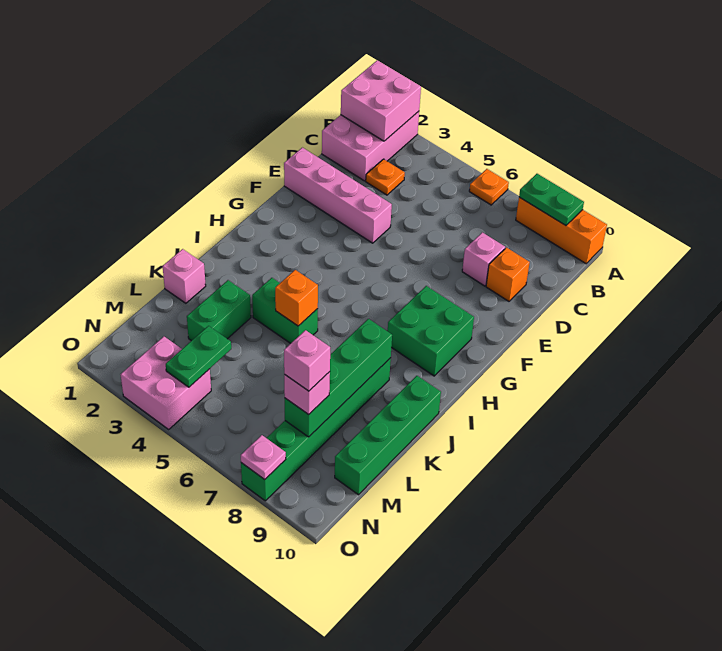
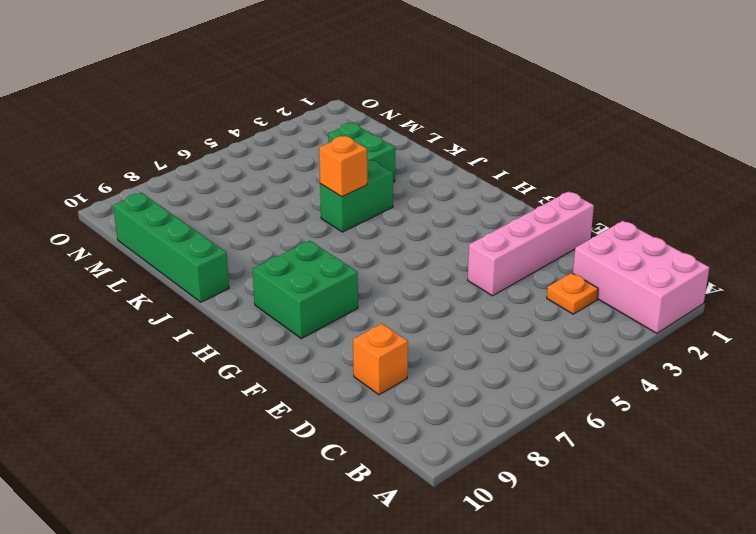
none -> orange plate A6 level 1
none -> orange brick A8:A10 level 1
none -> pink brick D8 level 1

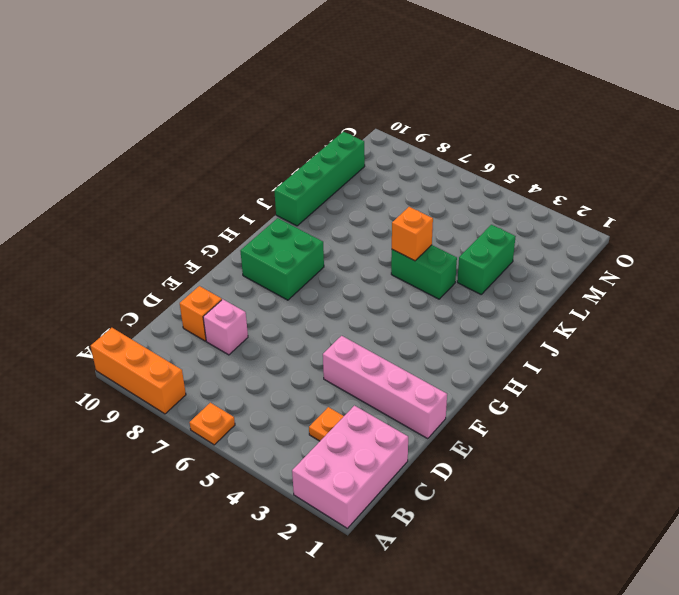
none -> green brick J8:O8 level 1
none -> pink brick K1 level 1
none -> pink brick N3:O4 level 1

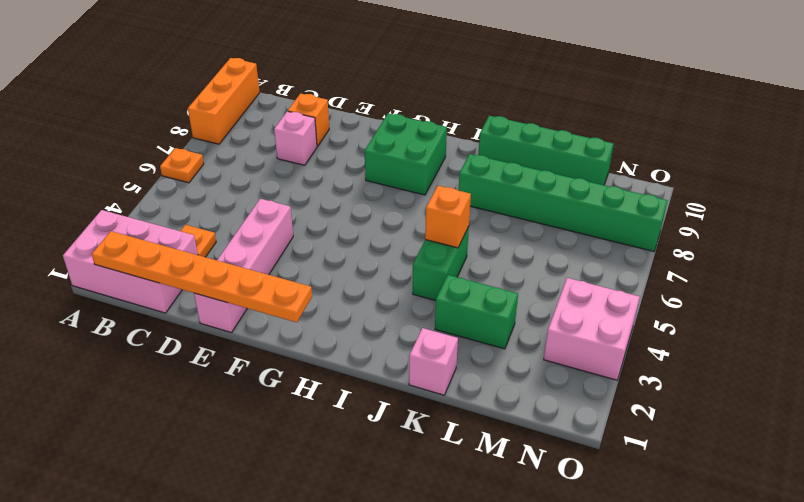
orange plate B1:G1 level 2 -> pink brick A1:B2 level 2
none -> green plate A8:A9 level 2
none -> green brick J8:M8 level 2
none -> green plate M4:N4 level 2

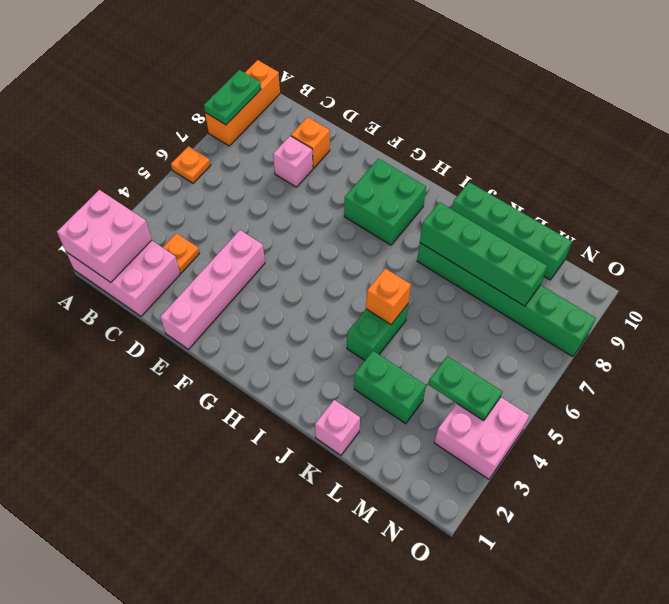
none -> pink plate O8 level 2
none -> pink brick M8 level 3
none -> pink brick M8 level 4

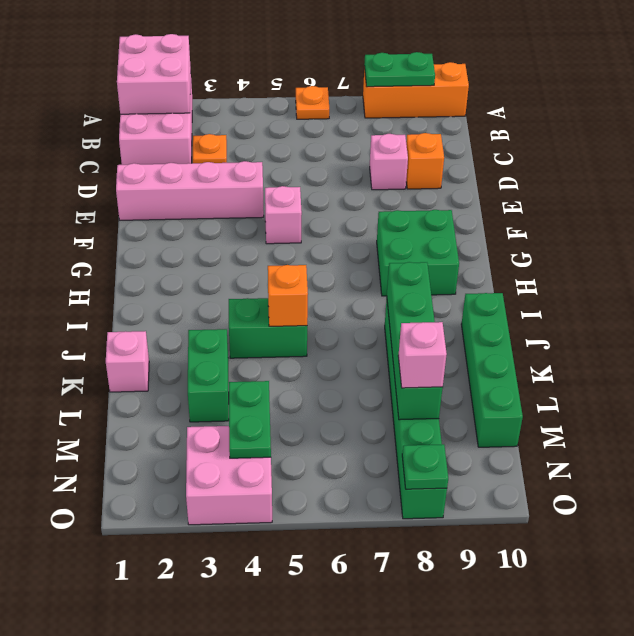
pink brick F5 level 1 -> pink brick M8 level 4
green plate O8 level 2 -> pink plate O8 level 2

